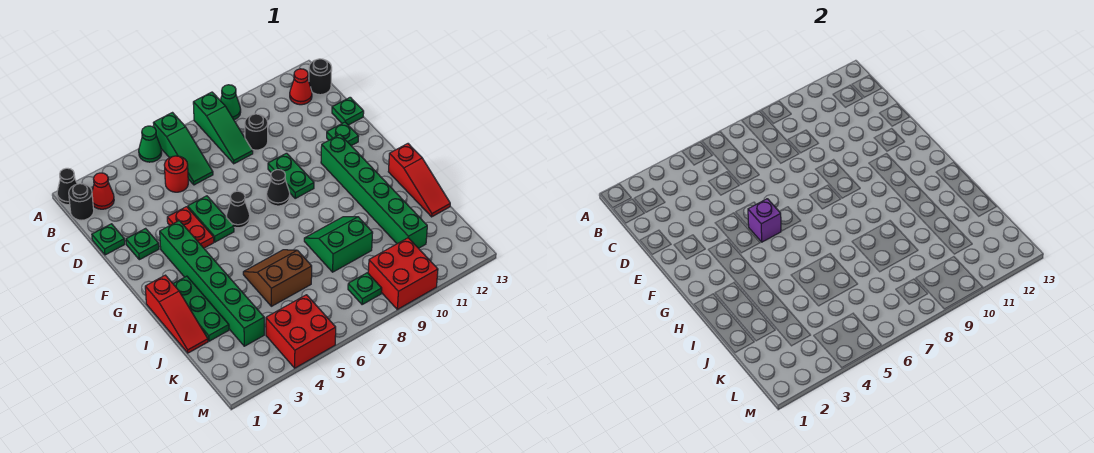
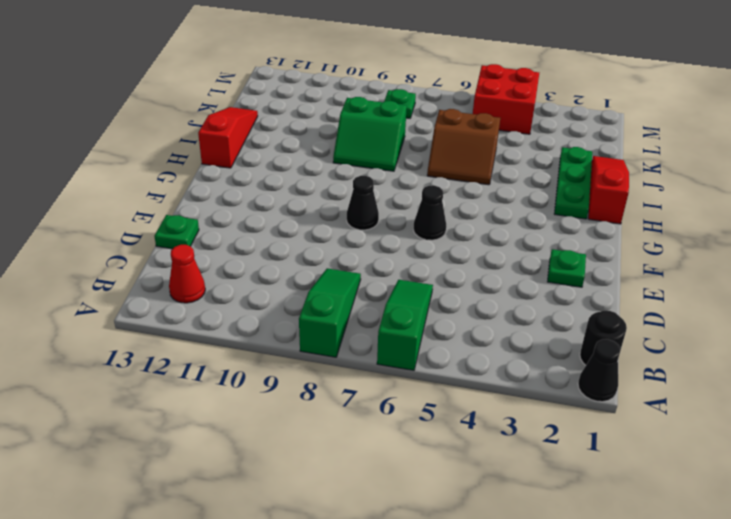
none -> green cone A5 level 1
none -> green cone A9 level 1
none -> red cone B2 level 1
none -> black round brick B13 level 1

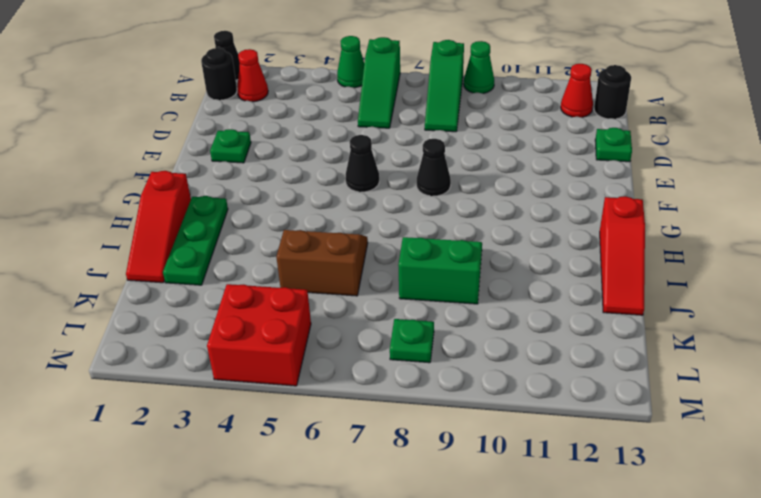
none -> red round brick C5 level 1
none -> black round brick C9 level 1
none -> green plate D1 level 1
none -> red plate E4:F4 level 1

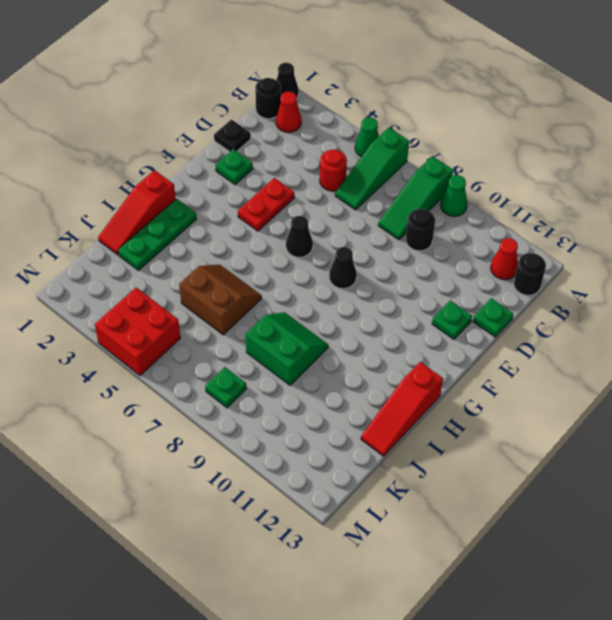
black plate D1 level 1 -> green plate D1 level 1
none -> green plate E5:F5 level 1
none -> green plate E9:F9 level 1
none -> green brick F3:K3 level 1
none -> green brick F11:K11 level 1

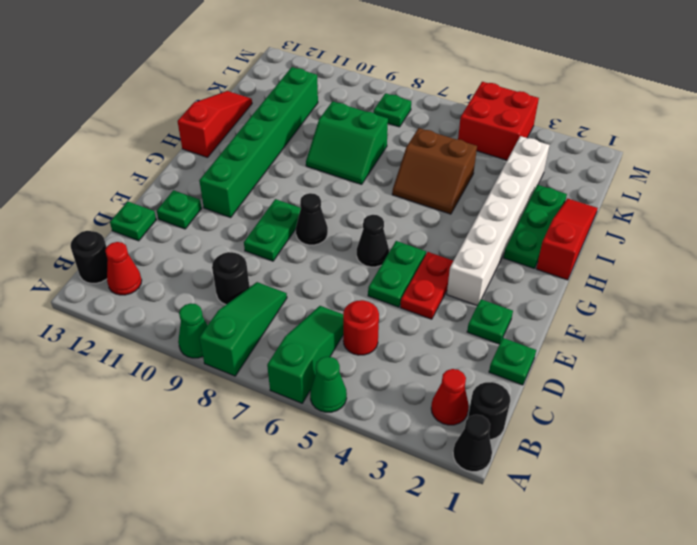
white brick F3:K3 level 1 -> green brick F3:K3 level 1
none -> red brick L9:M10 level 1
none -> purple brick F5 level 2

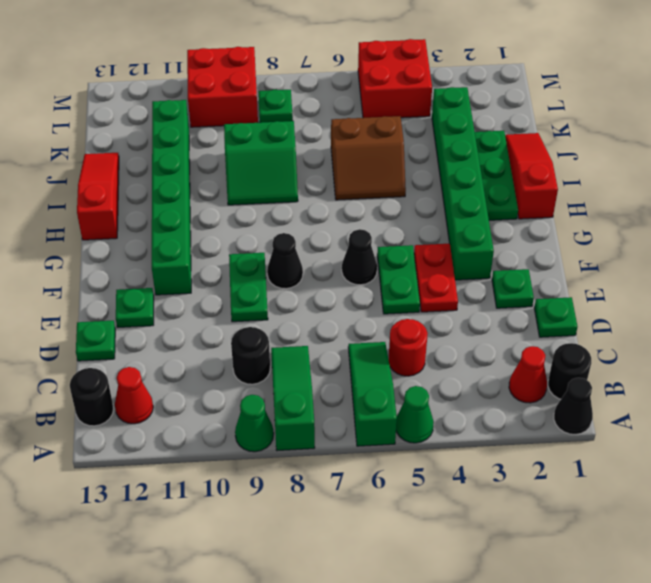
none -> purple brick F5 level 2

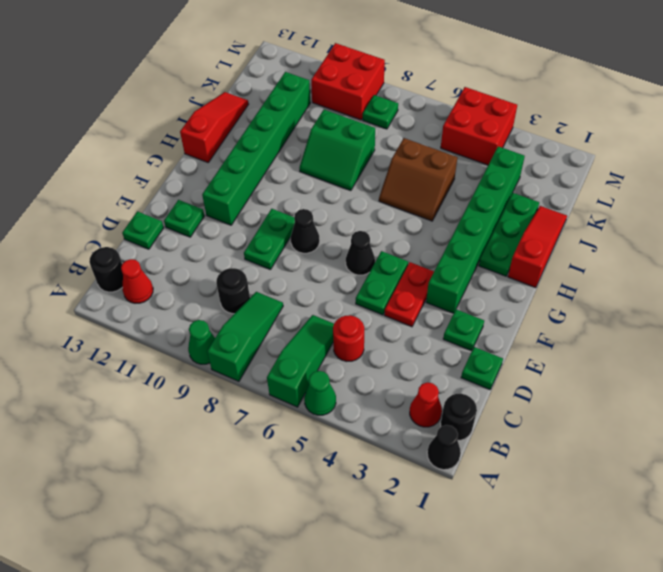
none -> purple brick F5 level 2

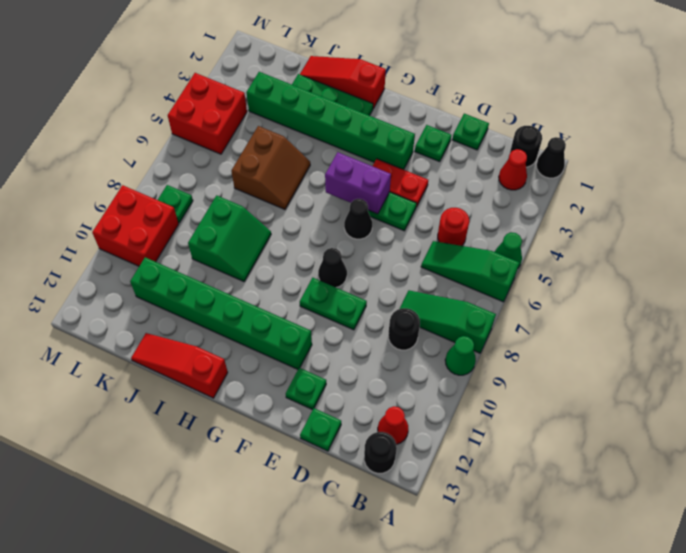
purple brick F5:G5 level 2 -> purple brick F5 level 2

